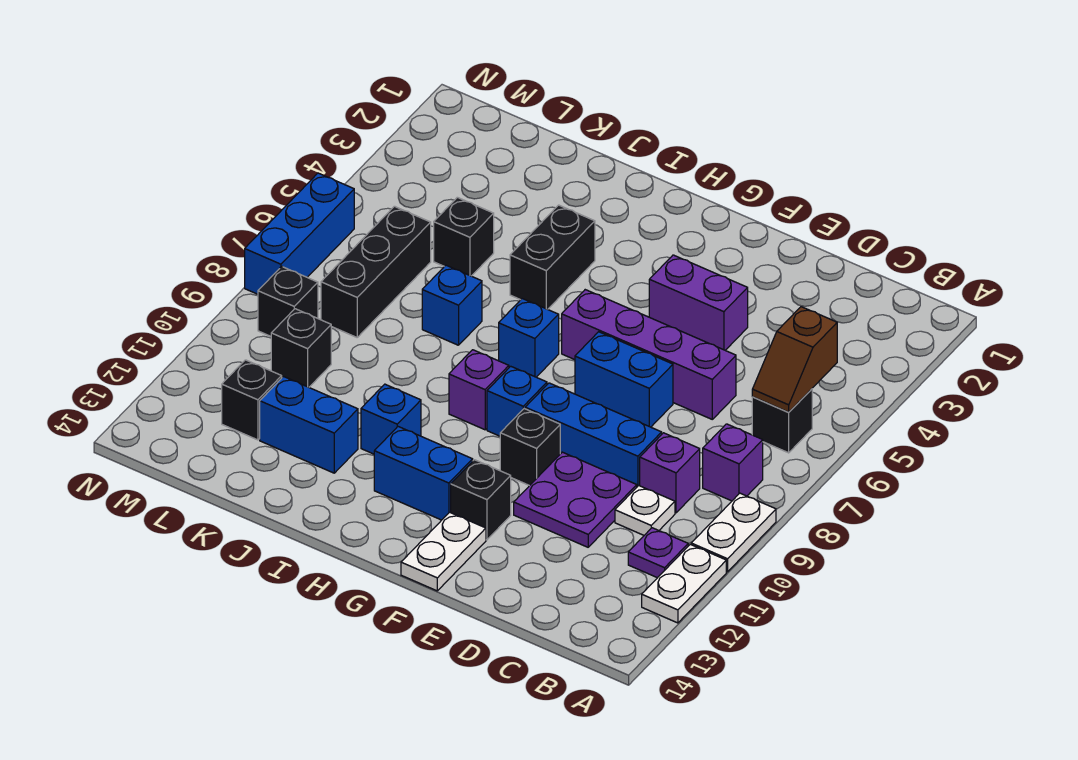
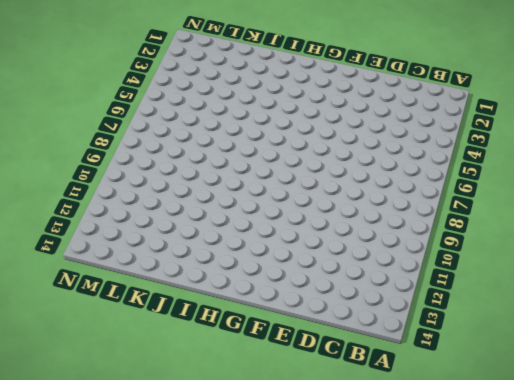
none -> white plate A9:A10 level 1
none -> white plate A11:A12 level 1
none -> black brick B6 level 1
none -> purple brick B8 level 1

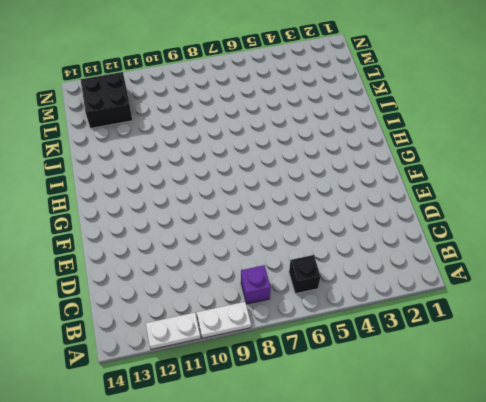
black brick L12:M13 level 1 -> black brick L12 level 1
none -> purple plate B11 level 1
none -> purple brick C9 level 1
none -> white plate C10 level 1
none -> purple brick D6:G6 level 1

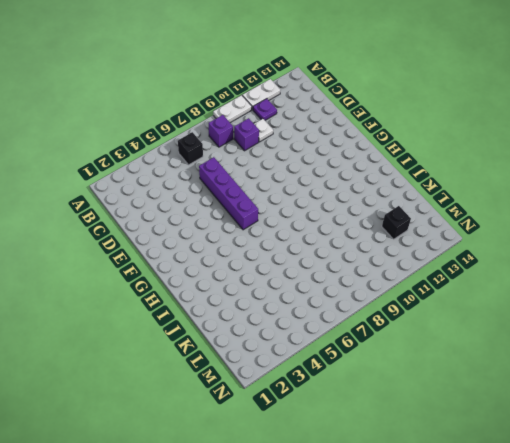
none -> blue brick D9:F9 level 1
none -> purple plate D10:E11 level 1
none -> purple brick E4:F4 level 1
none -> blue brick E7:F7 level 1

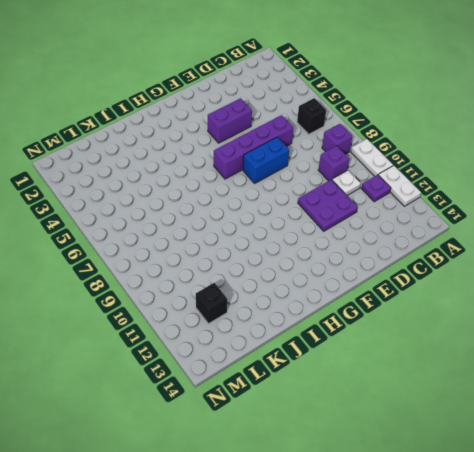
none -> blue brick D9:F9 level 1
none -> black brick F10 level 1
none -> black brick F12 level 1
none -> white plate F13:F14 level 1

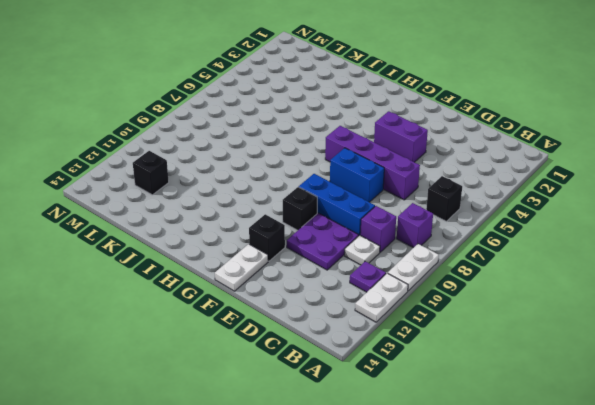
none -> blue brick G9 level 1
none -> blue brick G12:H12 level 1
none -> blue brick H7 level 1
none -> purple brick H9 level 1

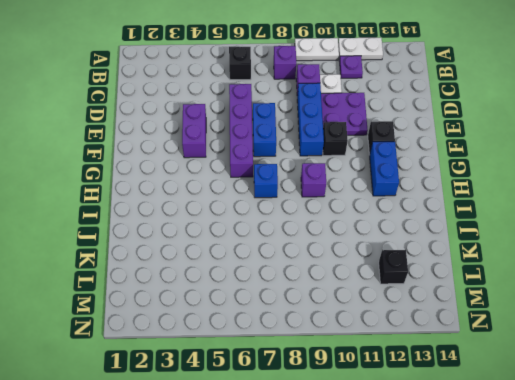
none -> white plate F13:F14 level 1
none -> blue brick G9 level 1
none -> black brick I4:I5 level 1
none -> blue brick I11 level 1

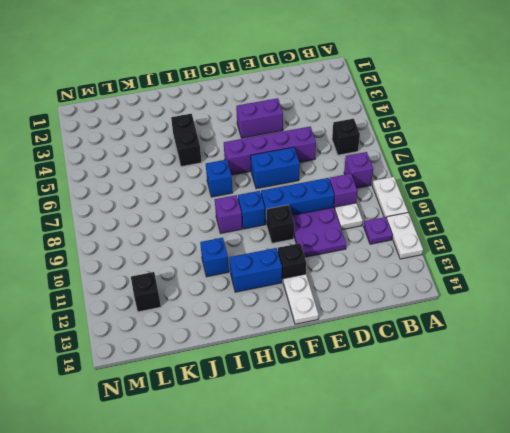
none -> blue brick J7 level 1
none -> blue brick J12:K12 level 1
none -> black brick K5 level 1
none -> black brick L6:L8 level 1

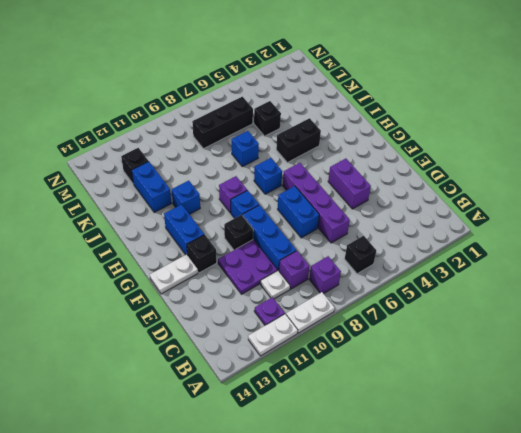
none -> black brick L10 level 1
none -> black brick M9 level 1
none -> blue brick N6:N8 level 1
none -> brown slope B5:B6 level 2 top 5

